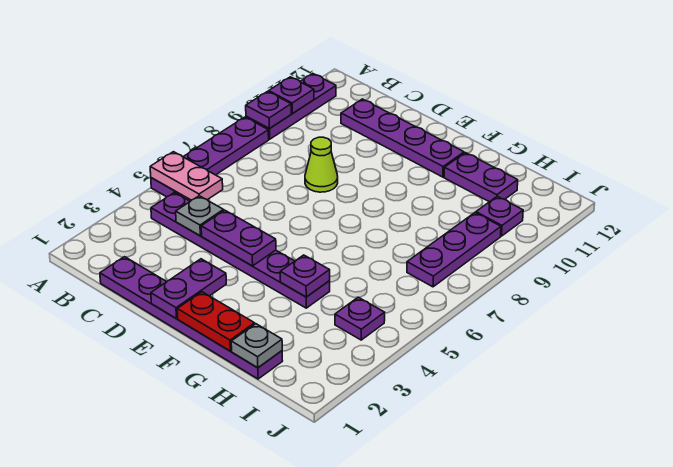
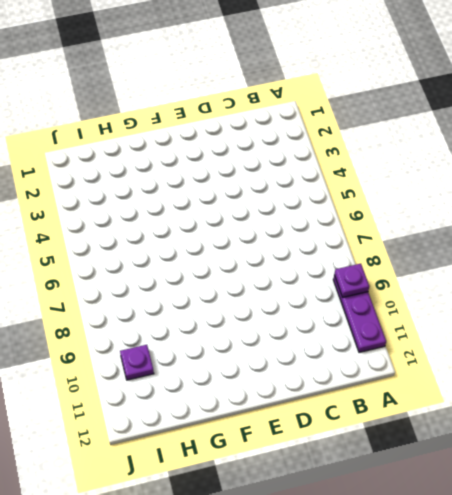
none -> purple plate A5:A8 level 1
none -> purple plate B4:G4 level 1
none -> purple plate C1:H1 level 1

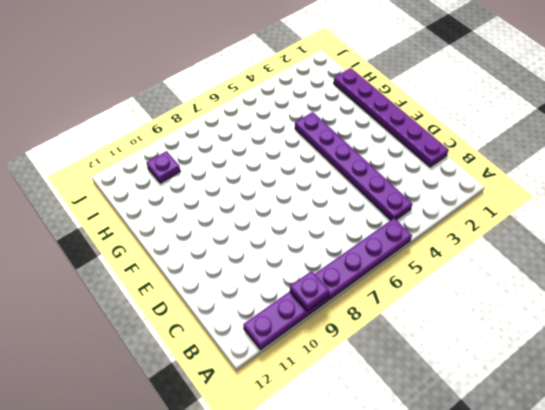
none -> purple plate C11:F11 level 1
none -> lime cone D8 level 1
none -> purple plate G11:H11 level 1

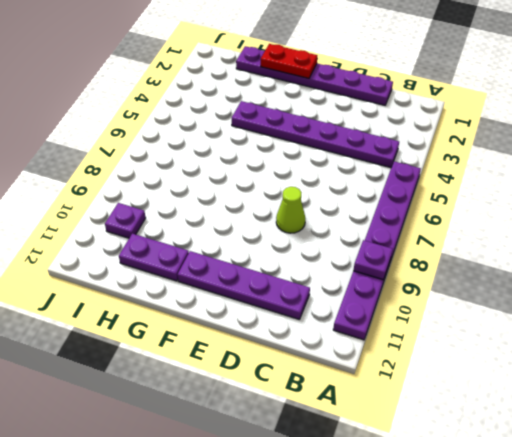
none -> purple plate I4 level 1
none -> purple plate I7:I9 level 1
none -> pink plate A5:B5 level 2

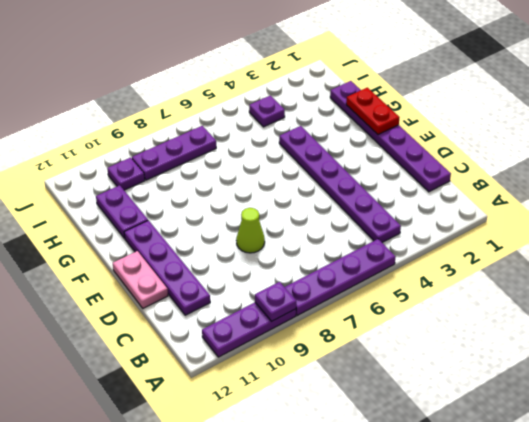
pink plate D12:E12 level 1 -> pink plate A5:B5 level 2
none -> purple plate A10 level 2
none -> grey plate C4 level 2
none -> purple plate D4:E4 level 2

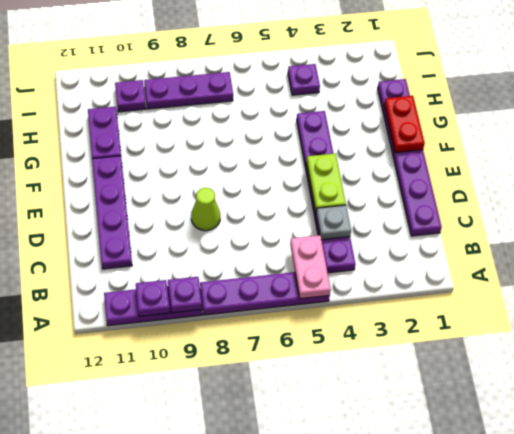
lime plate D4:E4 level 2 -> purple plate D4:E4 level 2
none -> purple plate E1:E2 level 2
none -> purple plate G4 level 2
none -> grey plate H1 level 2

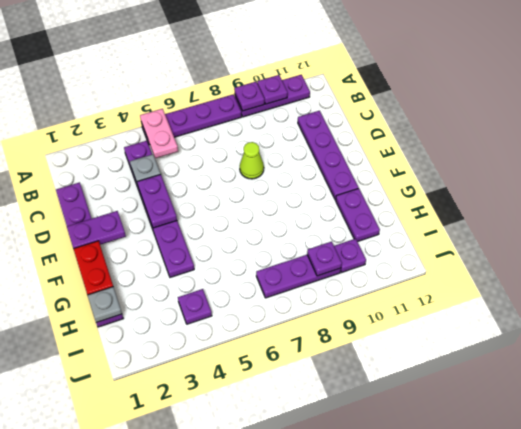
purple plate I9 level 2 -> purple plate G4 level 2

